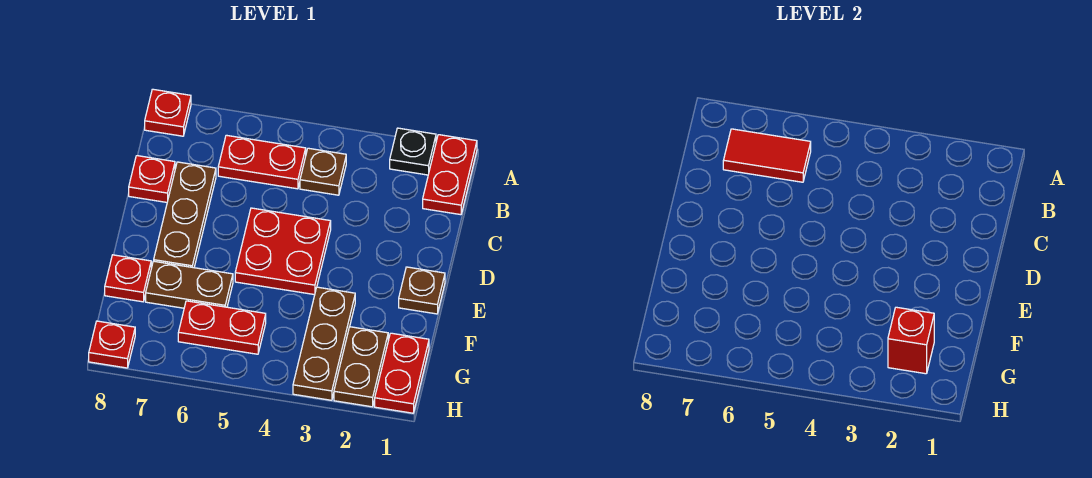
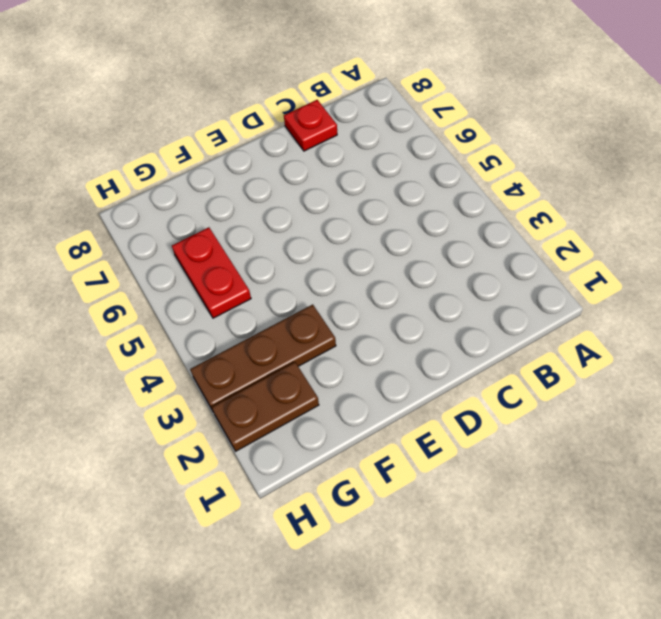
none -> red plate A1:B1 level 1
none -> black plate A2 level 1
none -> red plate A8 level 1

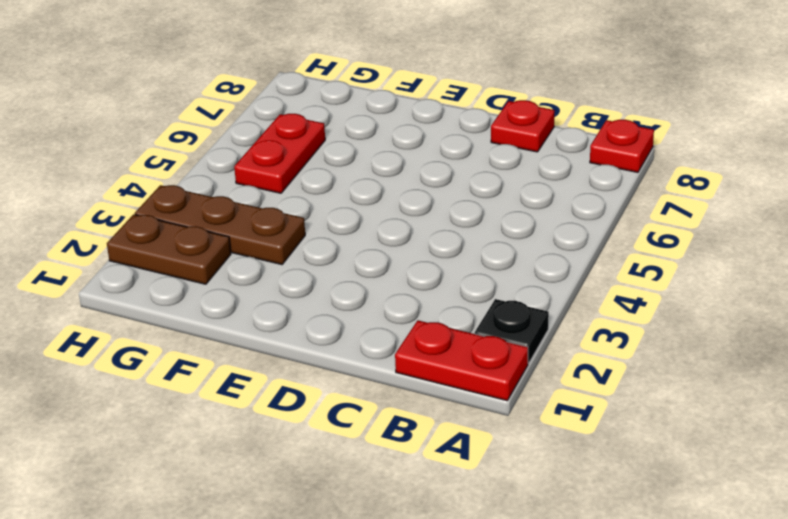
none -> brown plate B4 level 1
none -> red plate B5:B6 level 1
none -> brown plate C7:E7 level 1

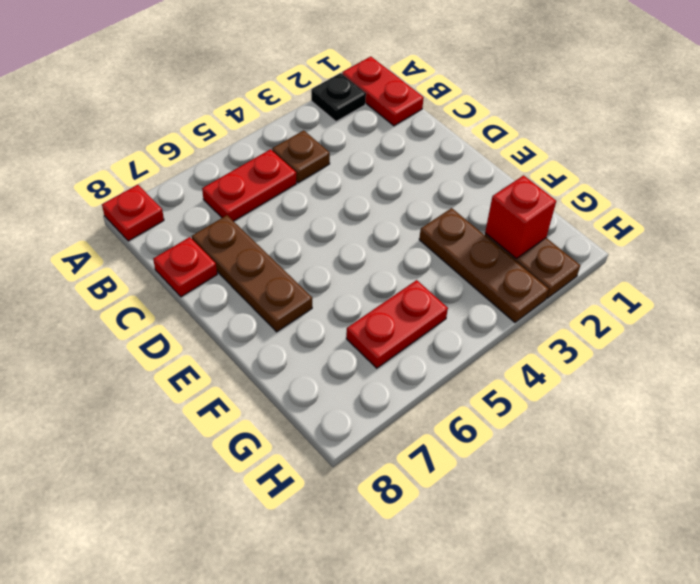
none -> red plate D4:E5 level 1
none -> brown plate E1 level 1
none -> brown plate F6:F7 level 1

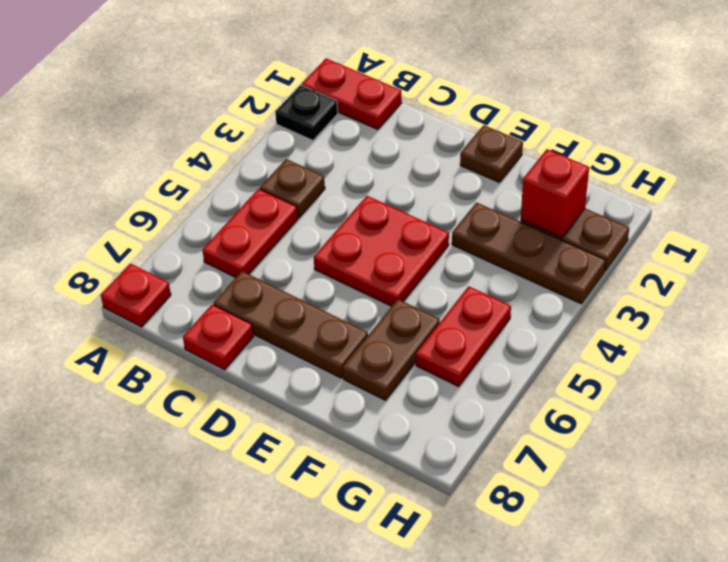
none -> red plate F8 level 1
none -> red plate G1:H1 level 1
none -> red plate H8 level 1

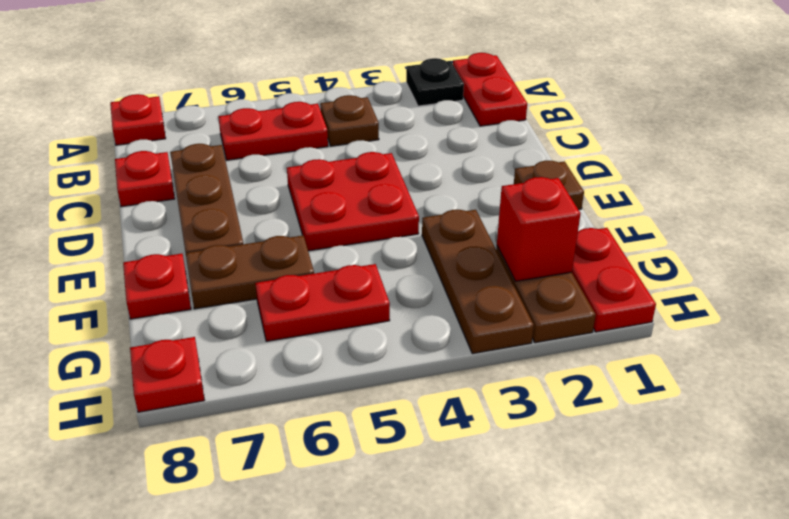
none -> red tile B6:B7 level 2

